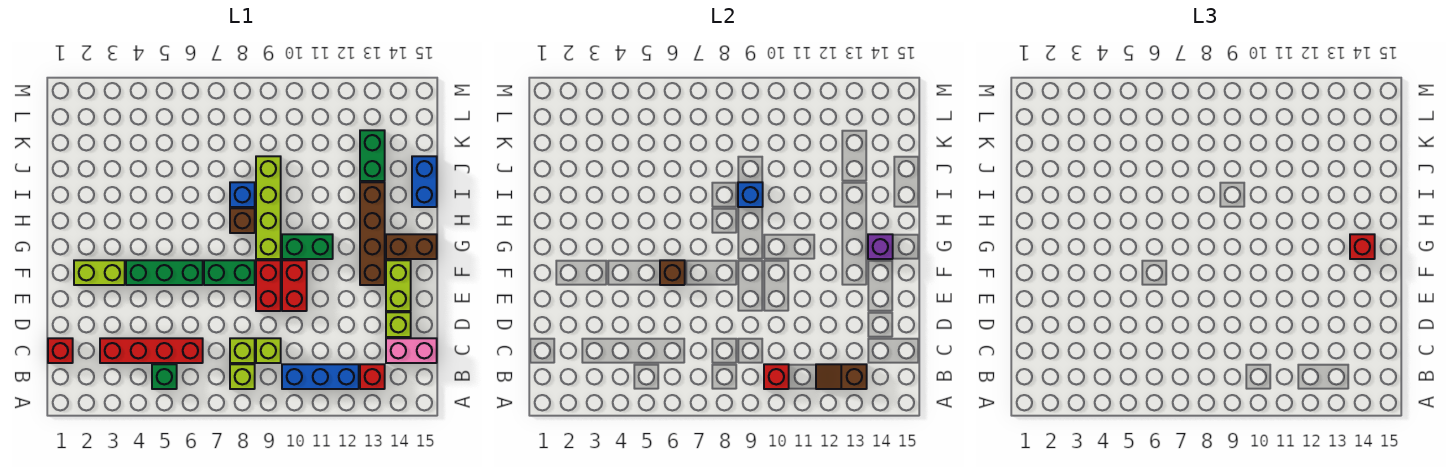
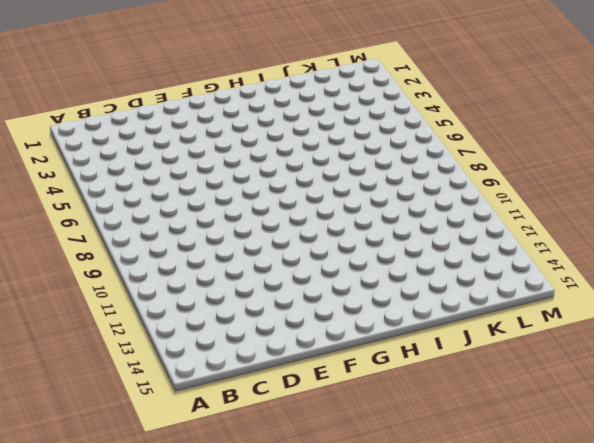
none -> green brick B5 level 1
none -> lime brick B8 level 1
none -> blue brick B10:B12 level 1
none -> red brick B13 level 1

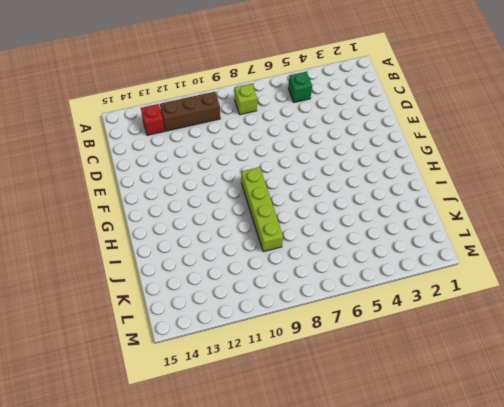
brown brick B10:B12 level 1 -> blue brick B10:B12 level 1
none -> red brick C1 level 1
none -> red brick C3:C6 level 1
none -> lime brick C8 level 1
none -> lime brick C9 level 1

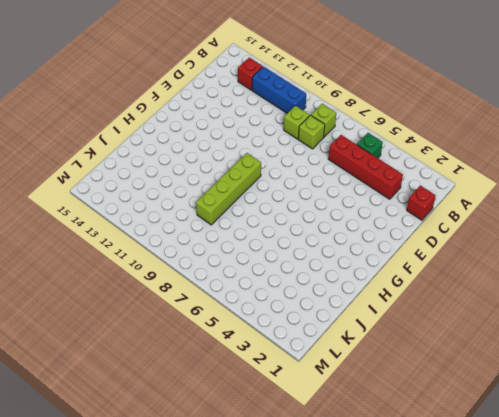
none -> pink brick C14:C15 level 1
none -> lime brick D14 level 1
none -> red brick E9:F9 level 1
none -> red brick E10:F10 level 1

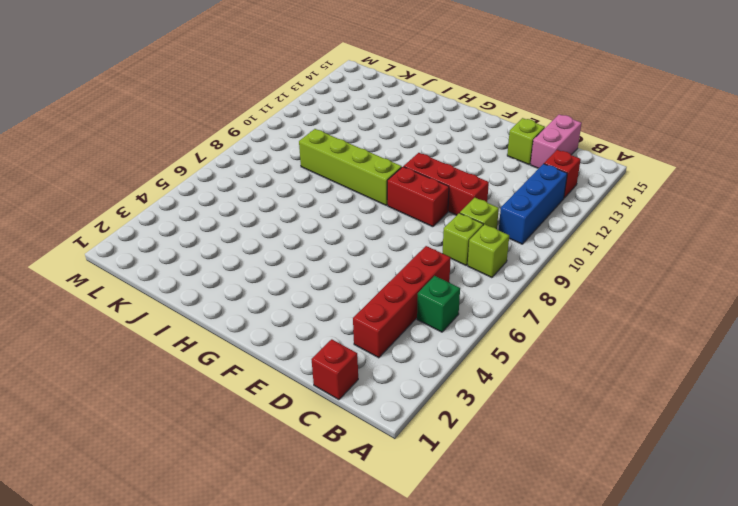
red brick D10:F10 level 1 -> red brick E10:F10 level 1
none -> lime brick E14:F14 level 1
none -> lime brick F2:F3 level 1
none -> green brick F4:F6 level 1
none -> green brick F7:F8 level 1

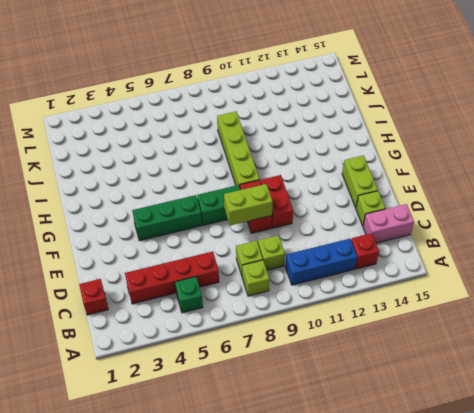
lime brick E8:E9 level 2 -> lime brick F2:F3 level 1
none -> brown brick F13:I13 level 1
none -> green brick G10:G11 level 1
none -> brown brick G14:G15 level 1
none -> brown brick H8 level 1

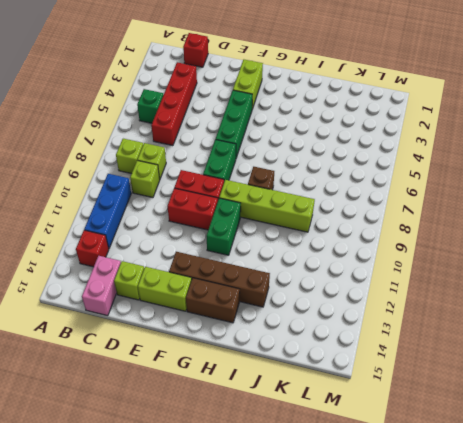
brown brick G14:H14 level 1 -> brown brick G14:G15 level 1
none -> blue brick I8 level 1
none -> blue brick I15:J15 level 1
none -> green brick J13:K13 level 1
none -> red brick B10 level 2

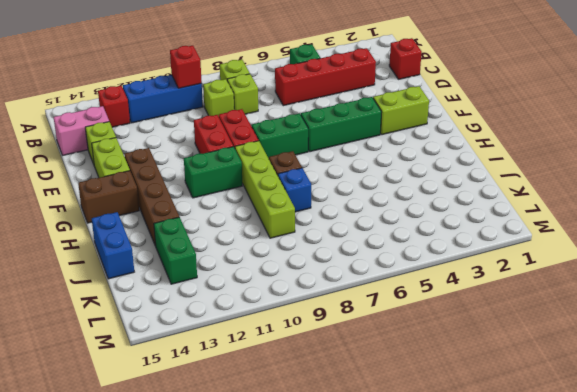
none -> brown slope B12:B13 level 2 top 13
none -> brown brick F6 level 2
none -> purple brick G14 level 2
none -> blue brick I9 level 2

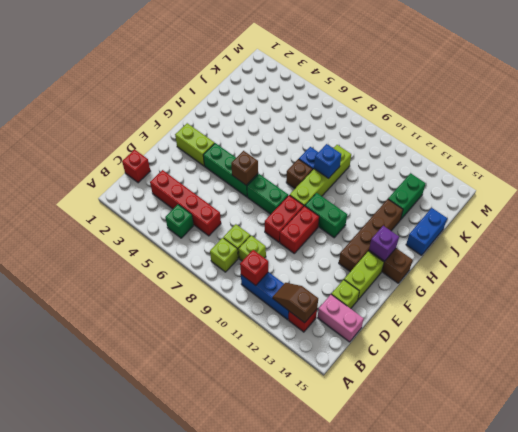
none -> red brick G14 level 3

